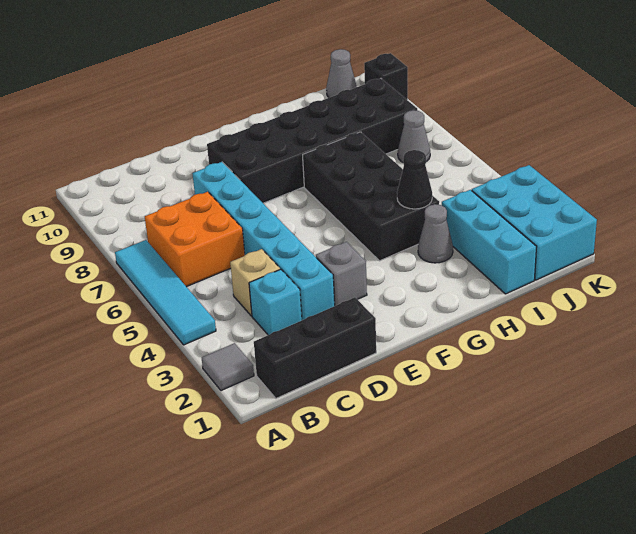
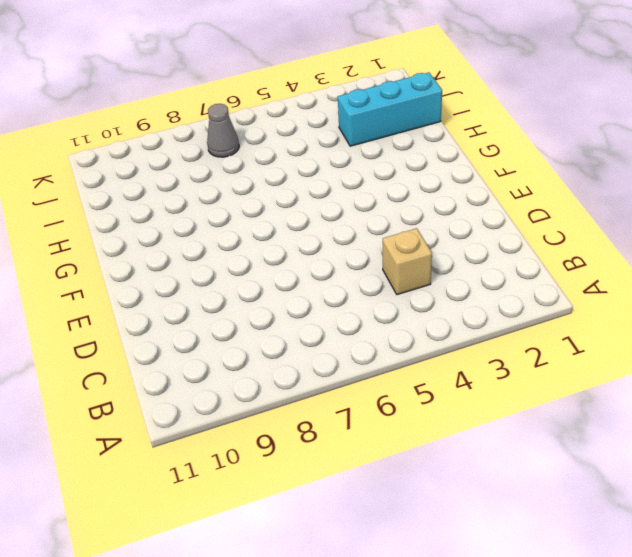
none -> grey tile A2 level 1
none -> cyan tile A4:A7 level 1
none -> black brick B1:D1 level 1

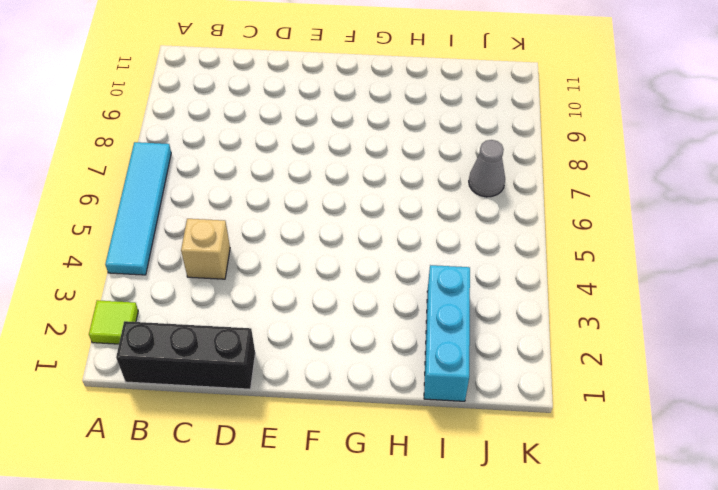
lime tile A2 level 1 -> grey tile A2 level 1
none -> orange brick B6:C7 level 1
none -> cyan brick C3 level 1
none -> cyan brick D3:D8 level 1

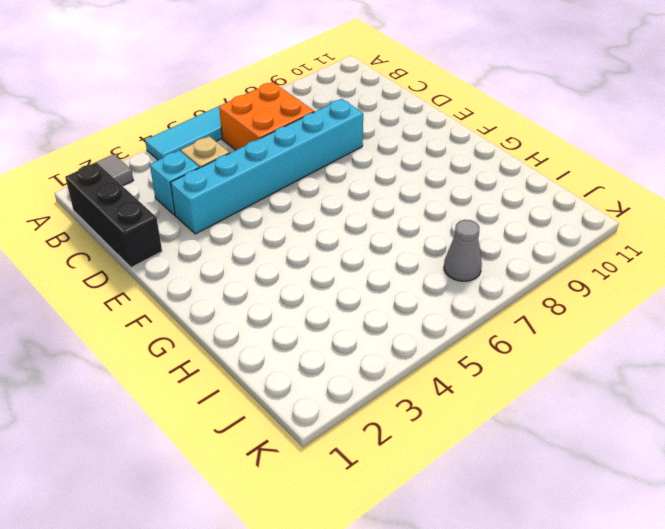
none -> grey brick E3 level 1
none -> black brick E8:J9 level 1
none -> black brick G4:H7 level 1

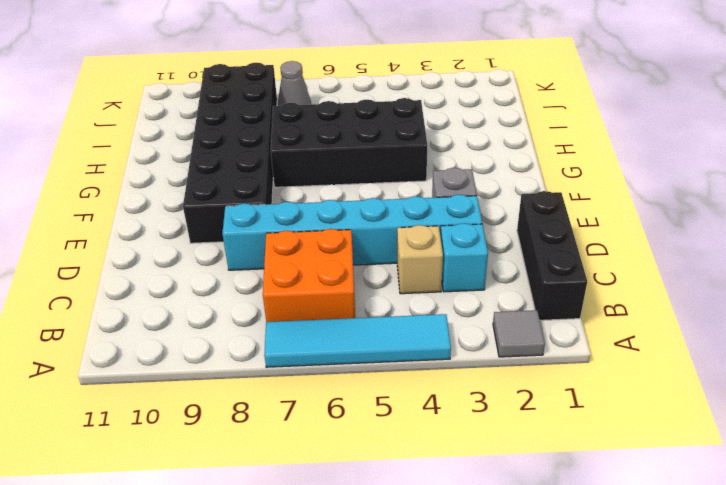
none -> grey cone H3 level 1
none -> cyan brick I1:I3 level 1
none -> cyan brick J1:K3 level 1

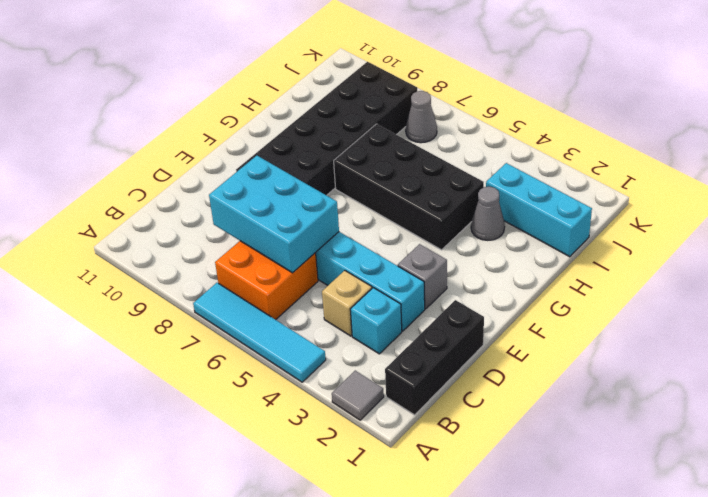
cyan brick C6:D8 level 2 -> cyan brick J1:K3 level 1
none -> grey cone J11 level 1
none -> black brick K10 level 1
none -> black cone H4 level 2

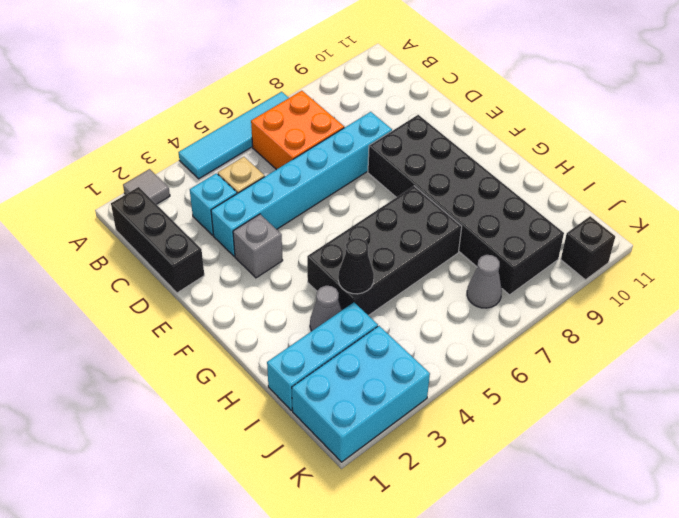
none -> grey cone J11 level 1

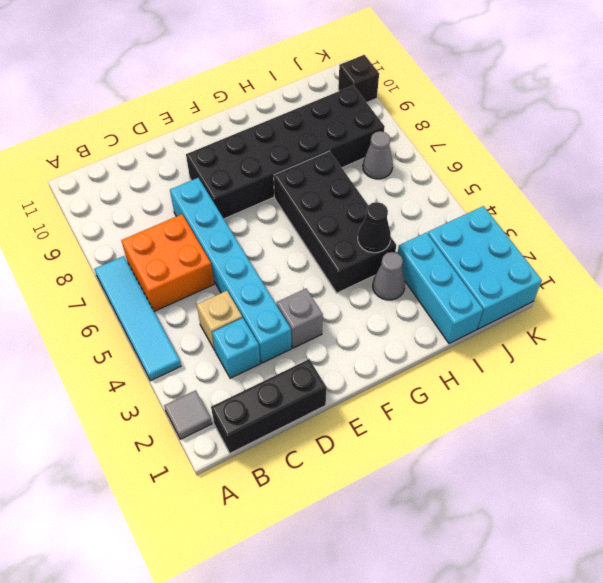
none -> grey cone J11 level 1

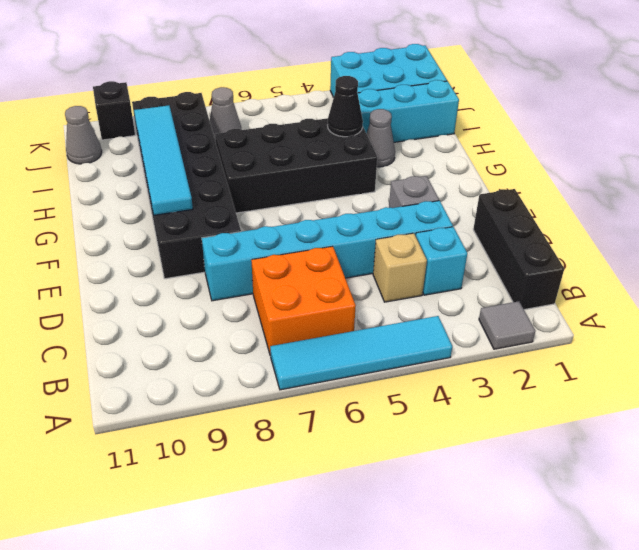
cyan tile F9:I9 level 2 -> none

